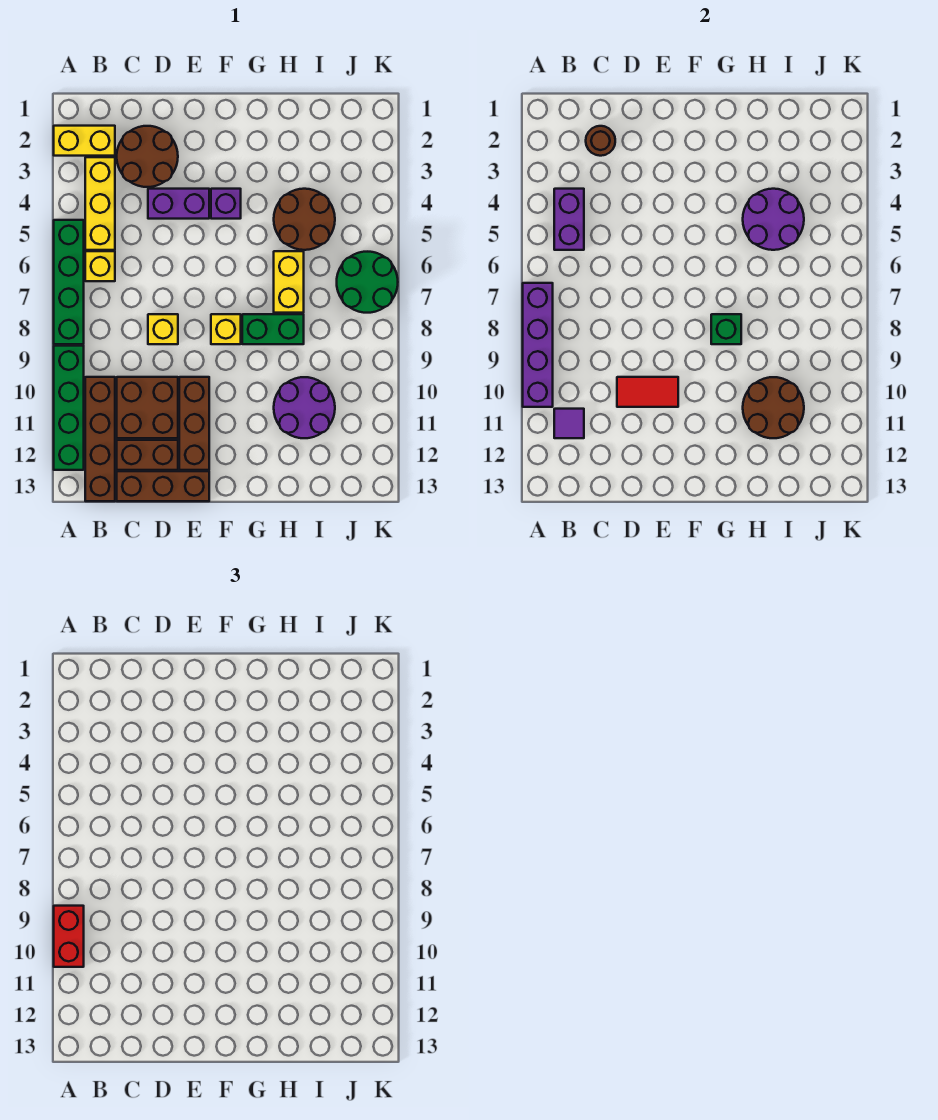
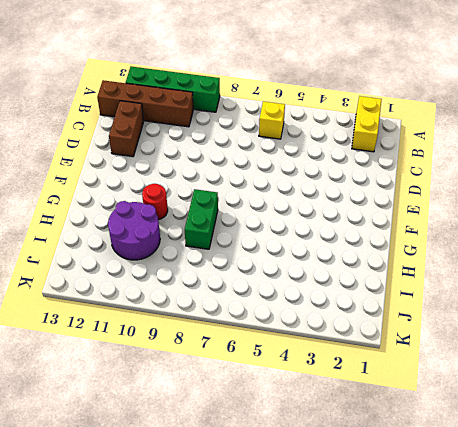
red round brick G10 level 1 -> none
none -> green brick A5:A8 level 1
none -> yellow brick B3:B5 level 1
none -> brown round brick C2:D3 level 1

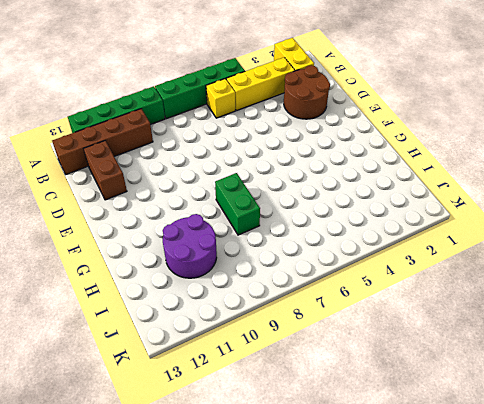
none -> brown brick C10:D11 level 1
none -> brown brick C13:E13 level 1
none -> purple brick D4:E4 level 1

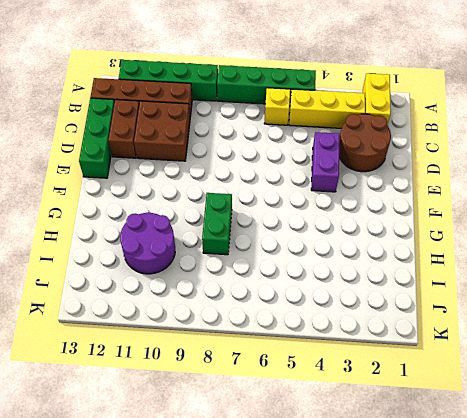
green brick C13:E13 level 1 -> brown brick C13:E13 level 1
none -> yellow brick D8 level 1
none -> brown brick E10:E12 level 1
none -> purple brick F4 level 1

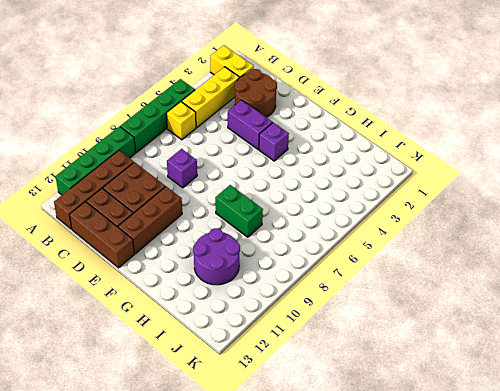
purple brick D8 level 1 -> yellow brick D8 level 1
none -> yellow brick F8 level 1
none -> brown round brick H4:I5 level 1
none -> yellow brick H6:H7 level 1

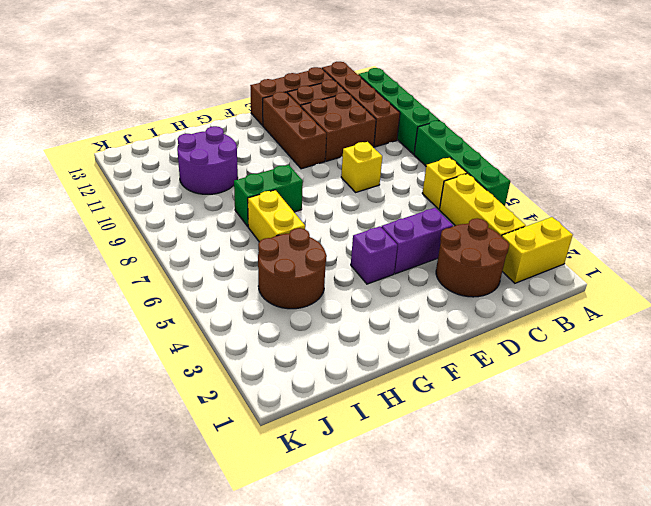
none -> yellow brick F8 level 1
none -> green round brick J6:K7 level 1
none -> purple brick A7:A10 level 2

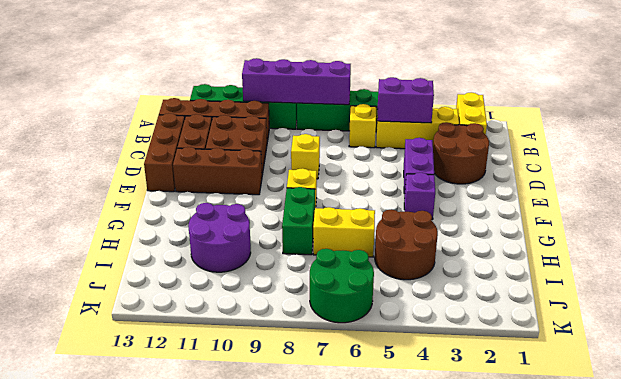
none -> purple tile B11 level 2
none -> brown round brick C2 level 2
none -> red tile D10:E10 level 2

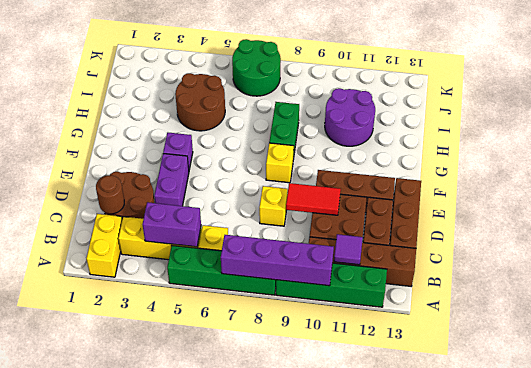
red tile D9:D10 level 2 -> red tile D10:E10 level 2
none -> yellow brick H6:H7 level 1
none -> green brick G8 level 2
none -> purple round brick H4:I5 level 2

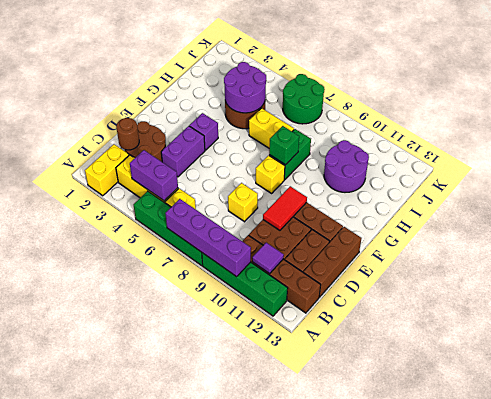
none -> brown round brick H10:I11 level 2
none -> red brick A9:A10 level 3

